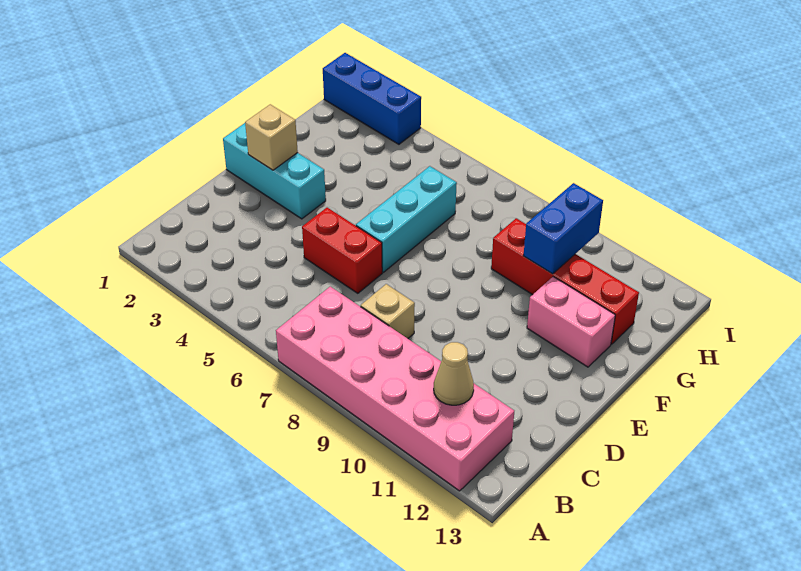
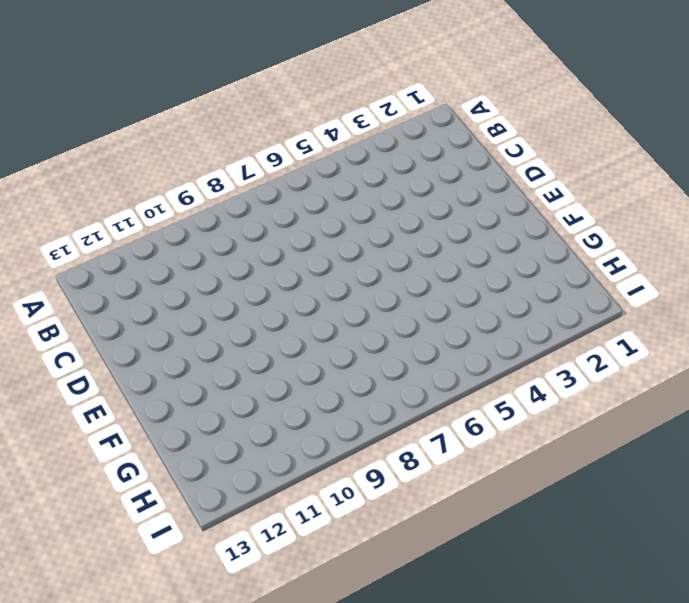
none -> pink brick A7:B12 level 1
none -> tan brick C8 level 1

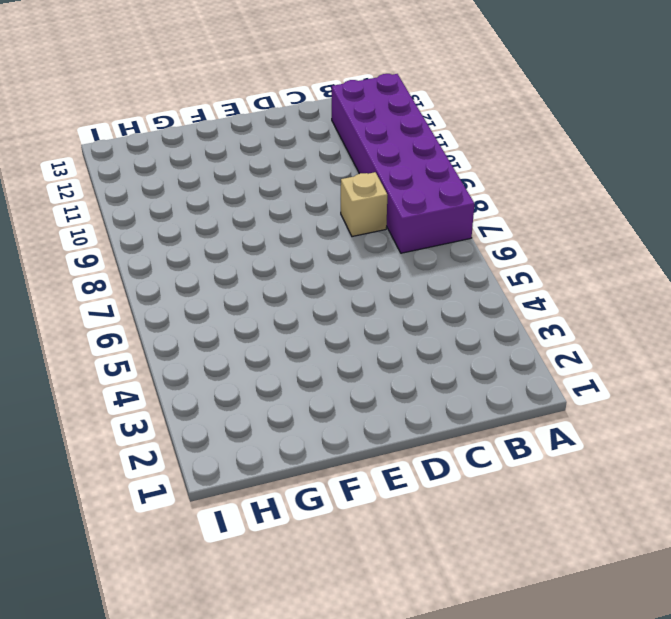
purple brick A7:B12 level 1 -> pink brick A7:B12 level 1
none -> red brick D5:D6 level 1
none -> cyan brick E1:E3 level 1

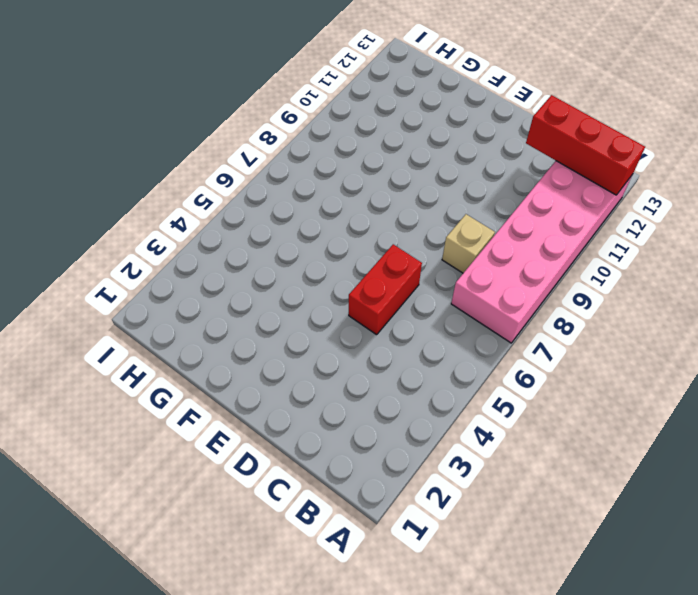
red brick A12:C12 level 2 -> none
none -> cyan brick E1:E3 level 1
none -> cyan brick E6:G6 level 1

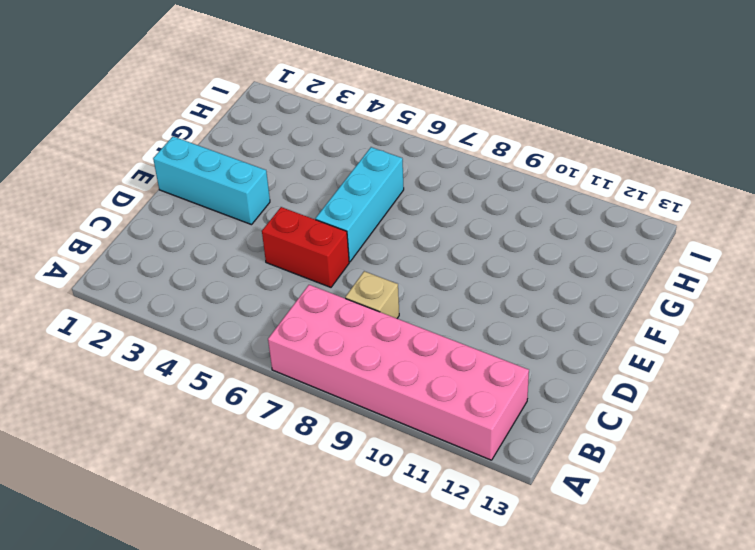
none -> pink brick F11:F12 level 1
none -> red brick G9:G12 level 1

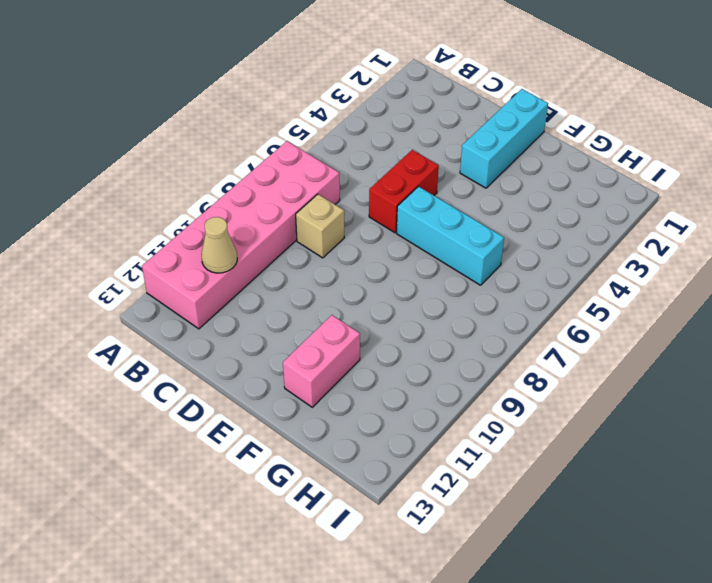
none -> red brick G9:G12 level 1
none -> blue brick I1:I3 level 1

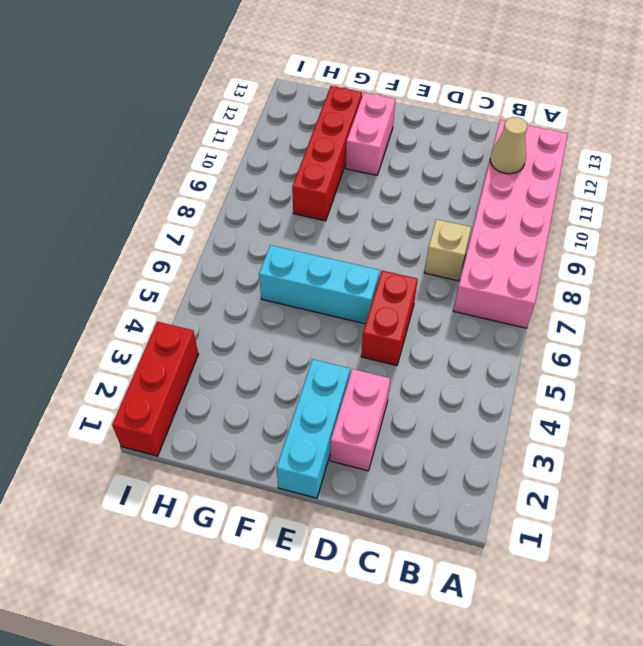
pink brick D2:D3 level 1 -> none
red brick I1:I3 level 1 -> blue brick I1:I3 level 1
none -> tan brick E2 level 2
none -> blue brick G10:H10 level 2

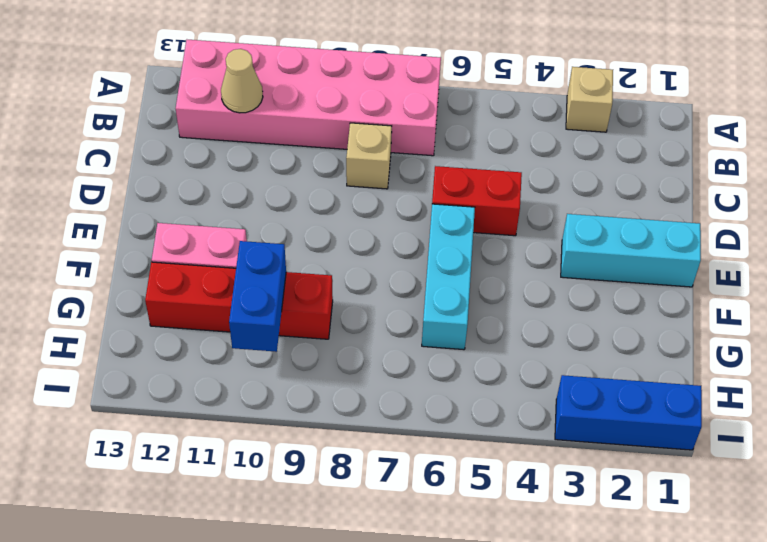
tan brick A3 level 1 -> tan brick E2 level 2

